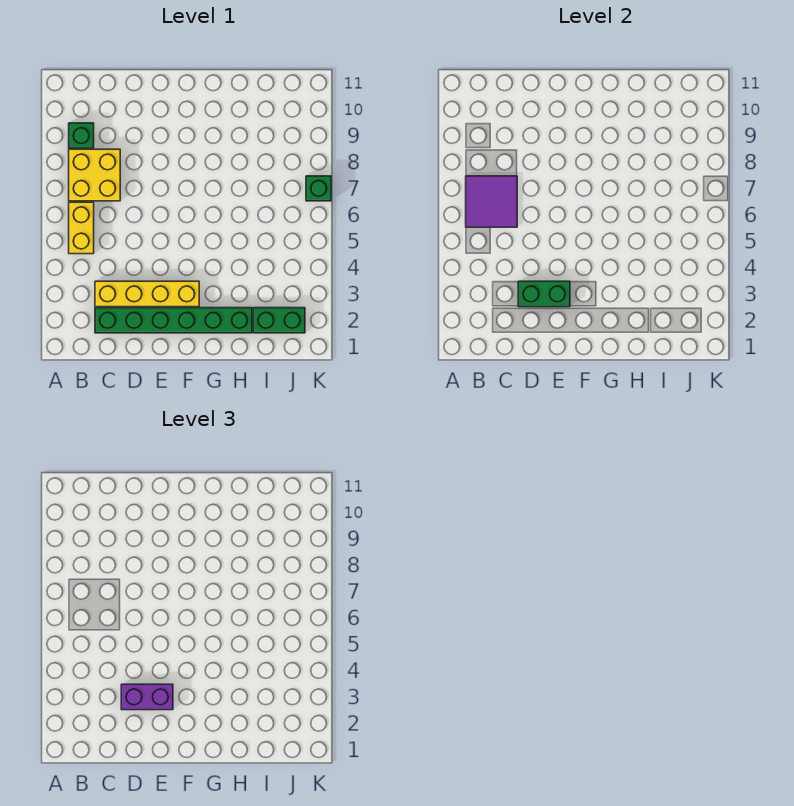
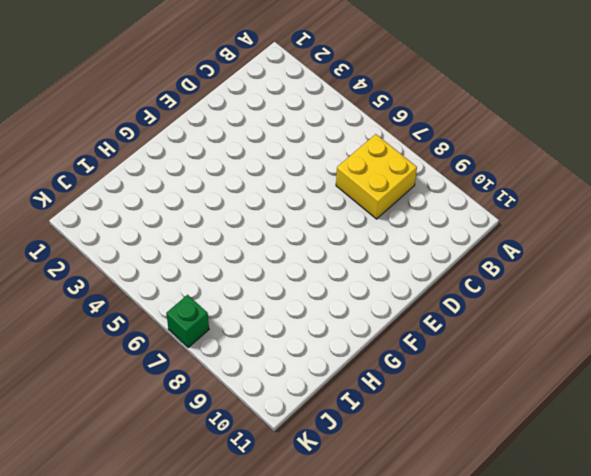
none -> yellow brick B5:B6 level 1
none -> green brick B9 level 1

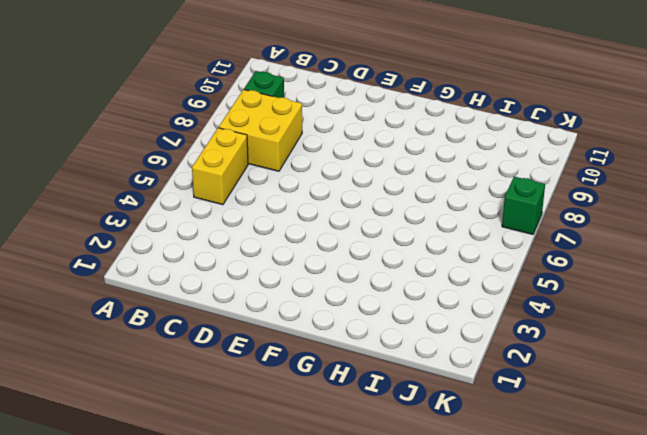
none -> green brick C2:H2 level 1
none -> yellow brick C3:F3 level 1

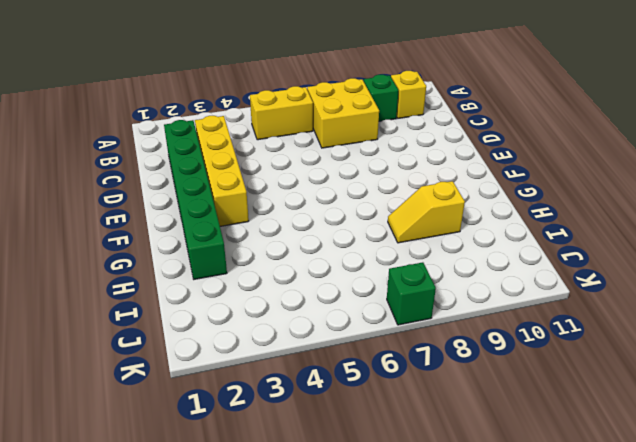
yellow brick B10 level 1 -> none
yellow slope H8:H9 level 1 top 9 -> none
none -> green brick I2:J2 level 1
none -> purple tile B6:C7 level 2

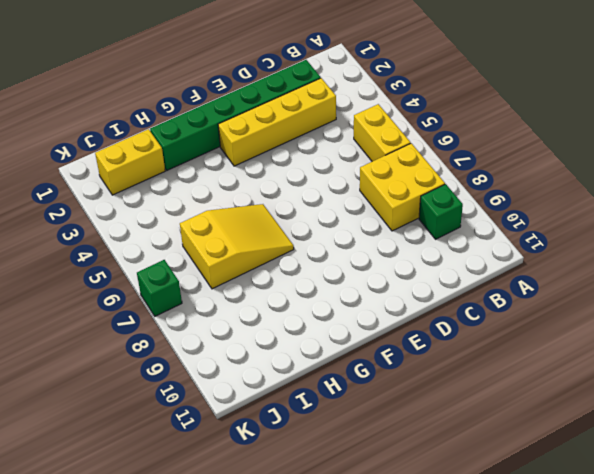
yellow slope G6:I7 level 1 top I -> none
yellow brick I2:J2 level 1 -> green brick I2:J2 level 1
none -> purple tile B6:C7 level 2
none -> green brick D3:E3 level 2

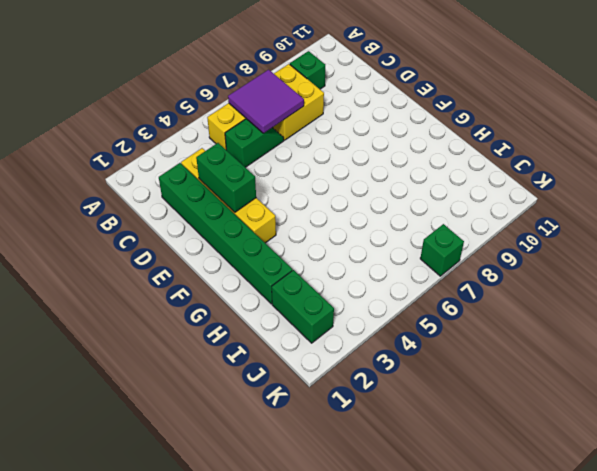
green slope C5:C6 level 1 top 5 -> none
none -> purple brick D3:E3 level 3

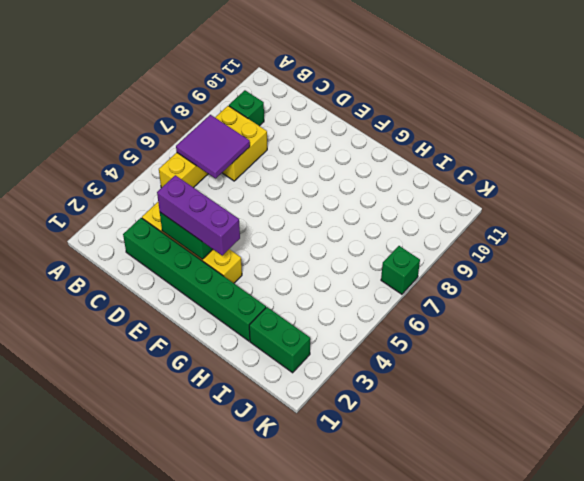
purple brick D3:F3 level 3 -> purple brick D3:E3 level 3

